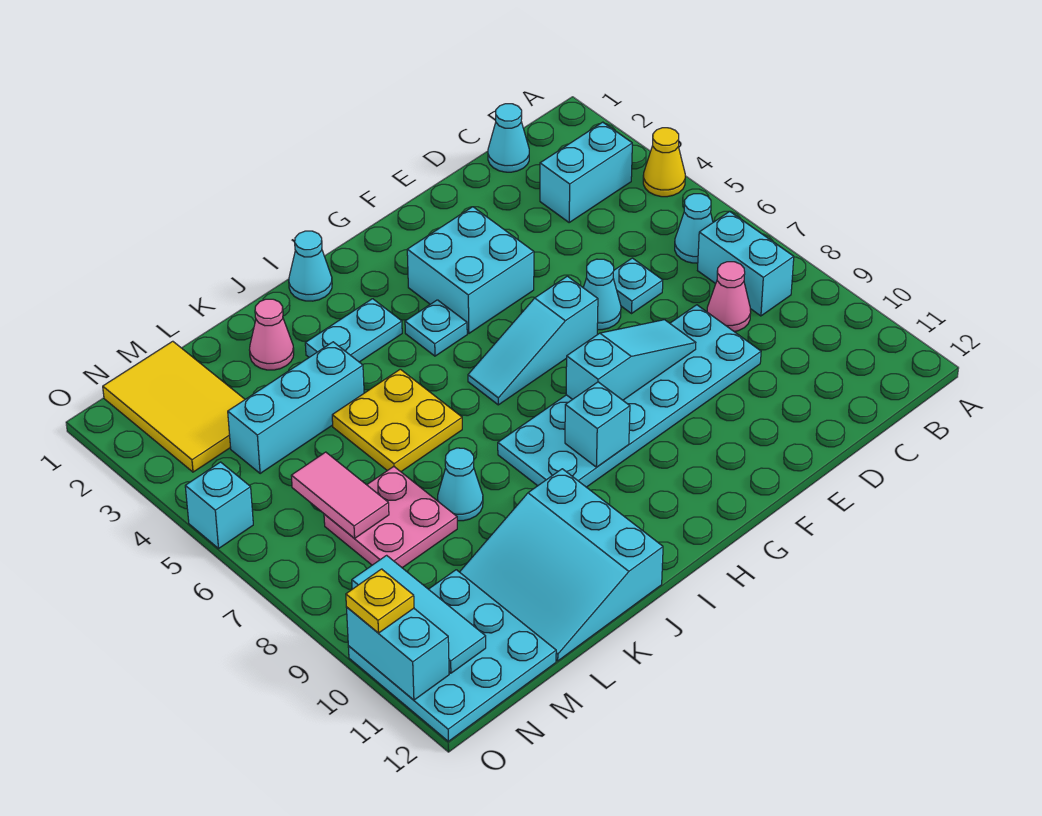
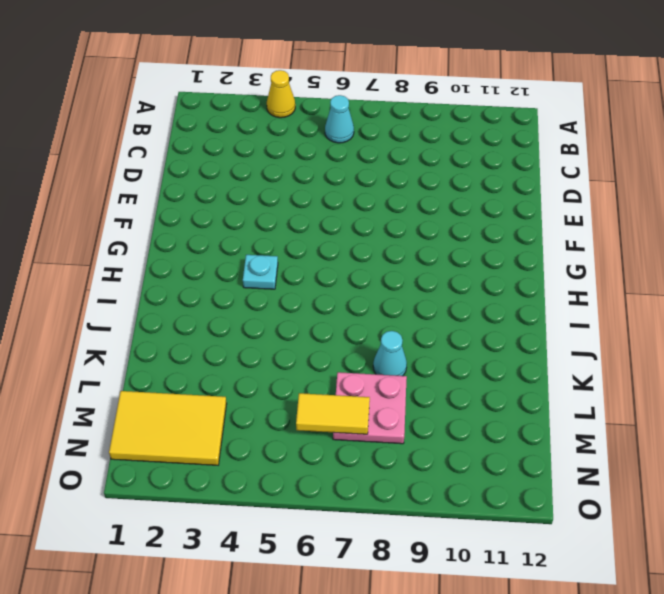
yellow tile M6:M7 level 2 -> pink tile M6:M7 level 2
none -> cyan brick B3:C3 level 1
none -> cyan brick B7:B8 level 1
none -> cyan cone C1 level 1

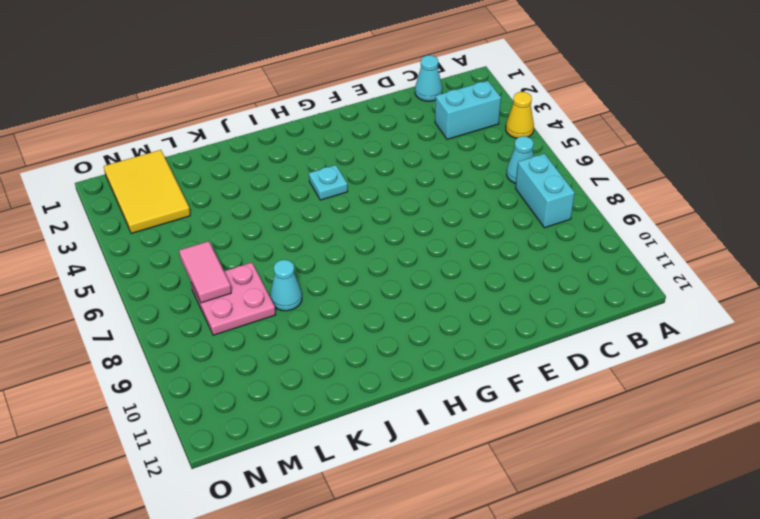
none -> pink cone C8 level 1
none -> cyan plate D6 level 1
none -> cyan plate D8:I9 level 1

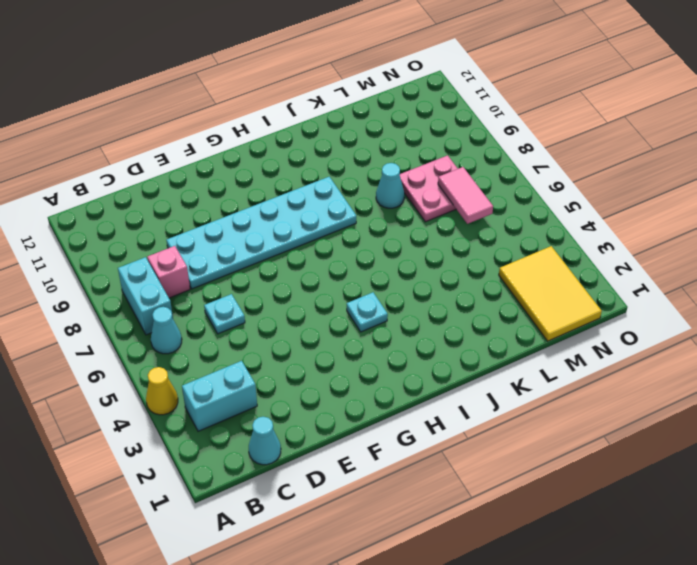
pink brick C8 level 1 -> pink cone C8 level 1
none -> cyan cone E6 level 1
none -> cyan brick F3:G4 level 1
none -> cyan slope F6:H6 level 1 top F

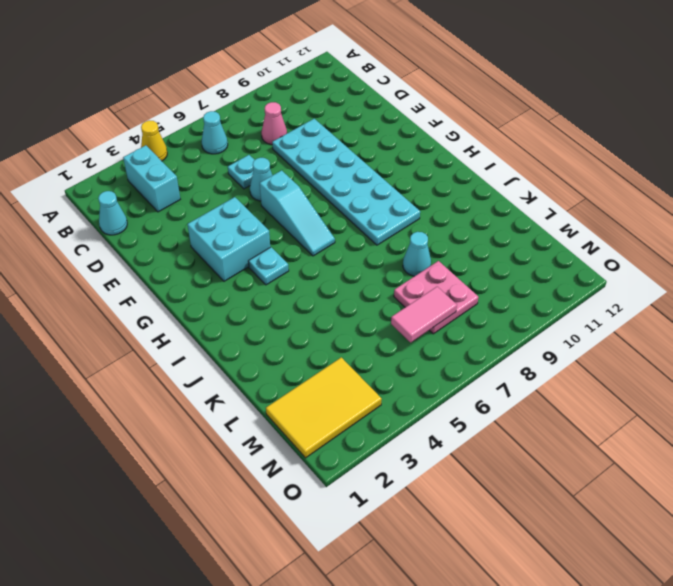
none -> cyan brick B7:B8 level 1
none -> cyan cone I1 level 1
none -> cyan plate I3:J3 level 1

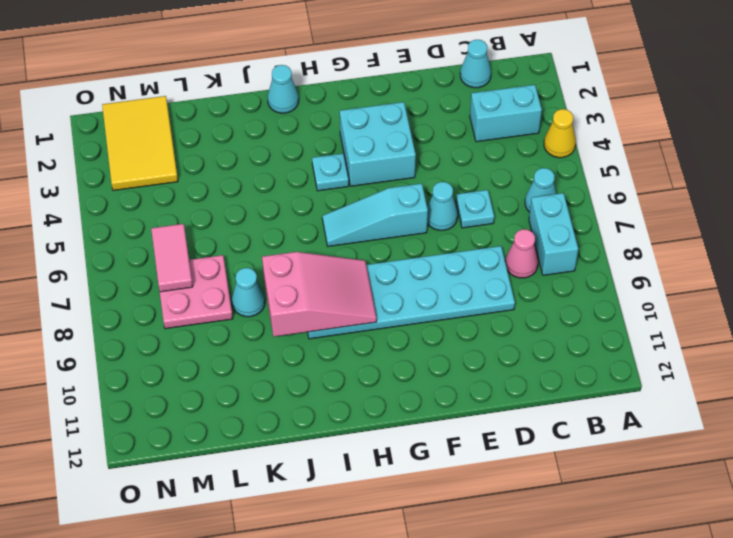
pink slope H8:J9 level 2 top J -> cyan brick H9 level 2
none -> cyan plate I3:J3 level 1
none -> yellow plate J5:K6 level 1
none -> cyan slope J10:L12 level 1 top J

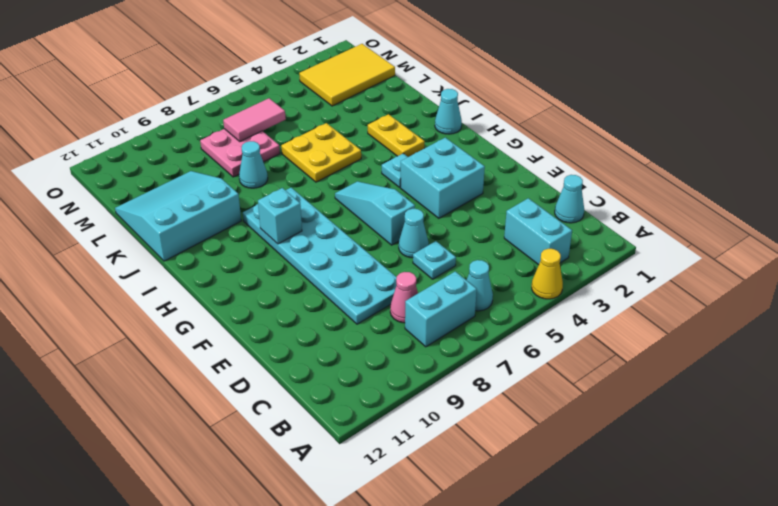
yellow plate I3:J3 level 1 -> cyan plate I3:J3 level 1
none -> pink cone K2 level 1
none -> cyan brick K4:M4 level 1
none -> cyan plate M10:O12 level 1

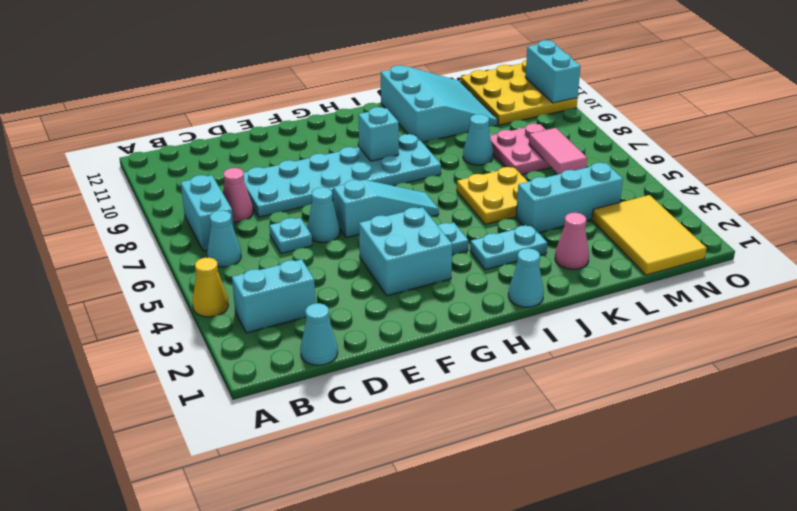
yellow plate M10:O12 level 1 -> cyan plate M10:O12 level 1
none -> cyan brick O5 level 1
none -> cyan slope E8:G8 level 2 top G
none -> cyan tile N9:N11 level 2

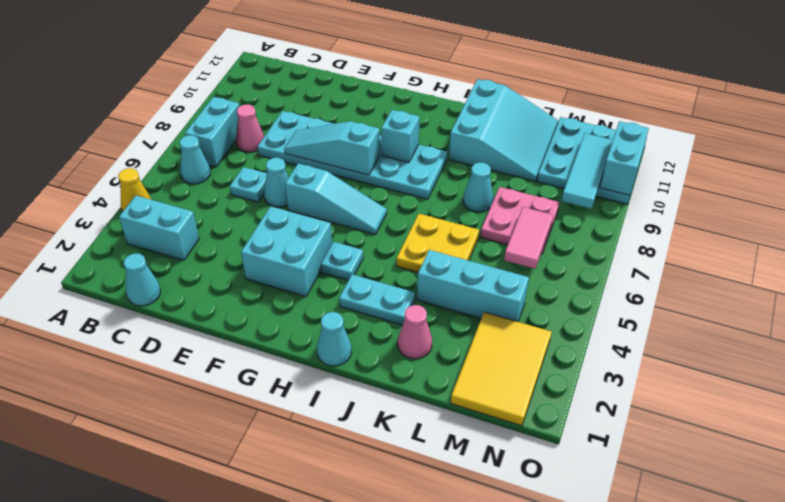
none -> cyan brick O5 level 1
none -> yellow plate O10 level 3

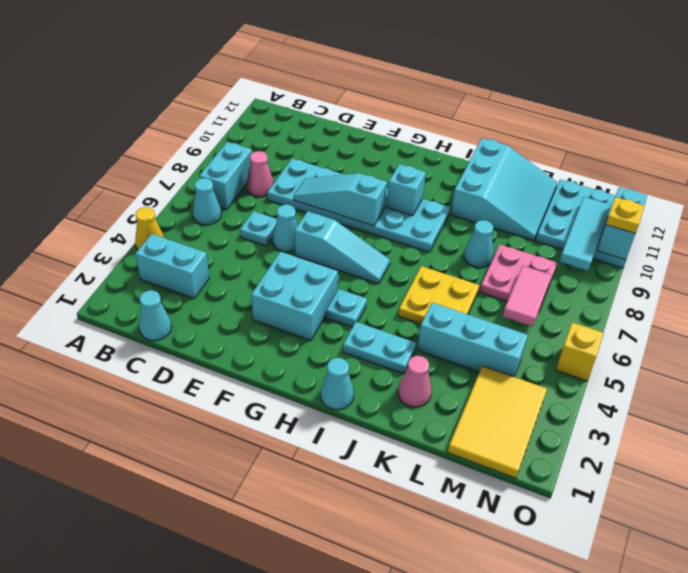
yellow brick O5 level 1 -> cyan brick O5 level 1

